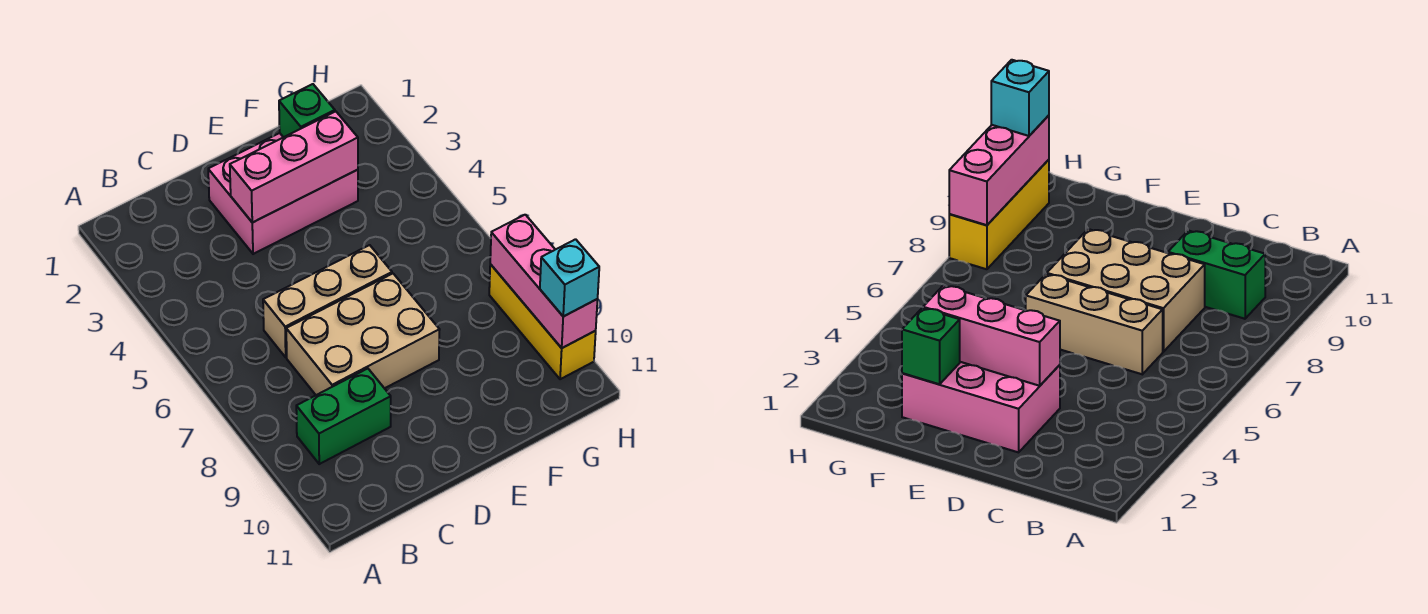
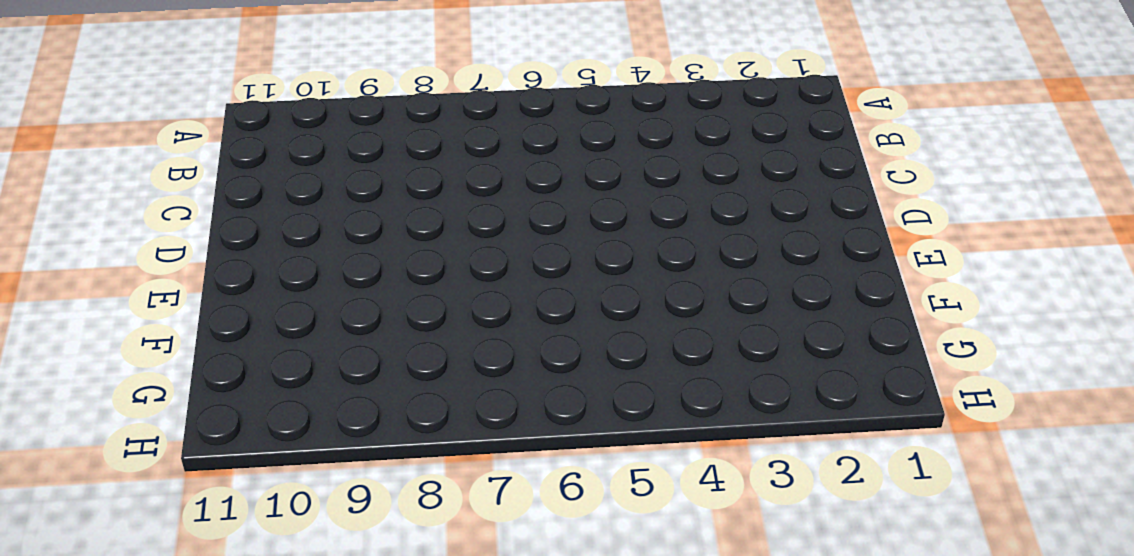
none -> green brick B9:C9 level 1
none -> tan brick C6:E6 level 1

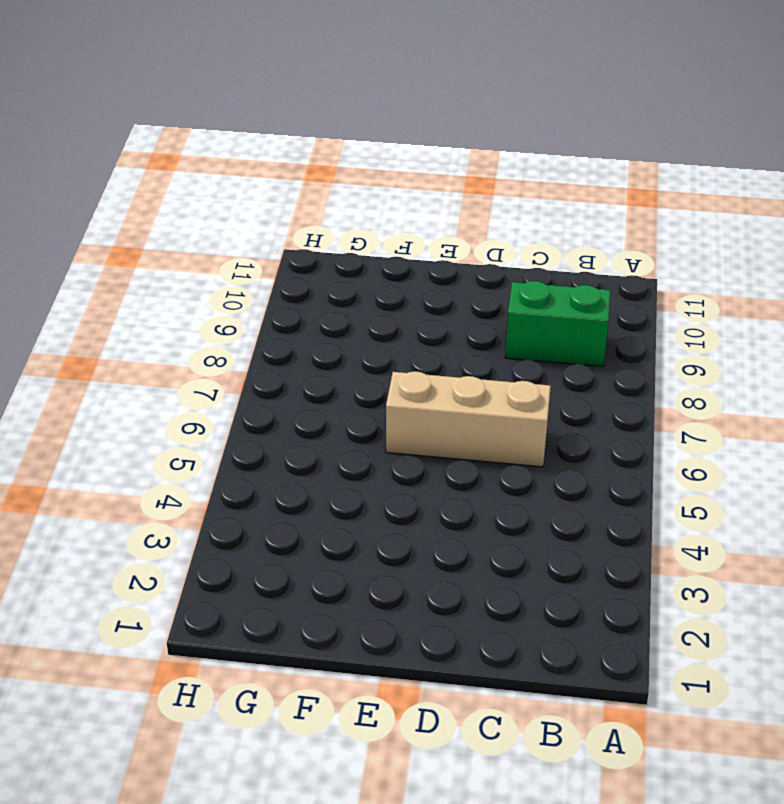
none -> tan brick C7:E8 level 1
none -> pink brick D2:F3 level 1

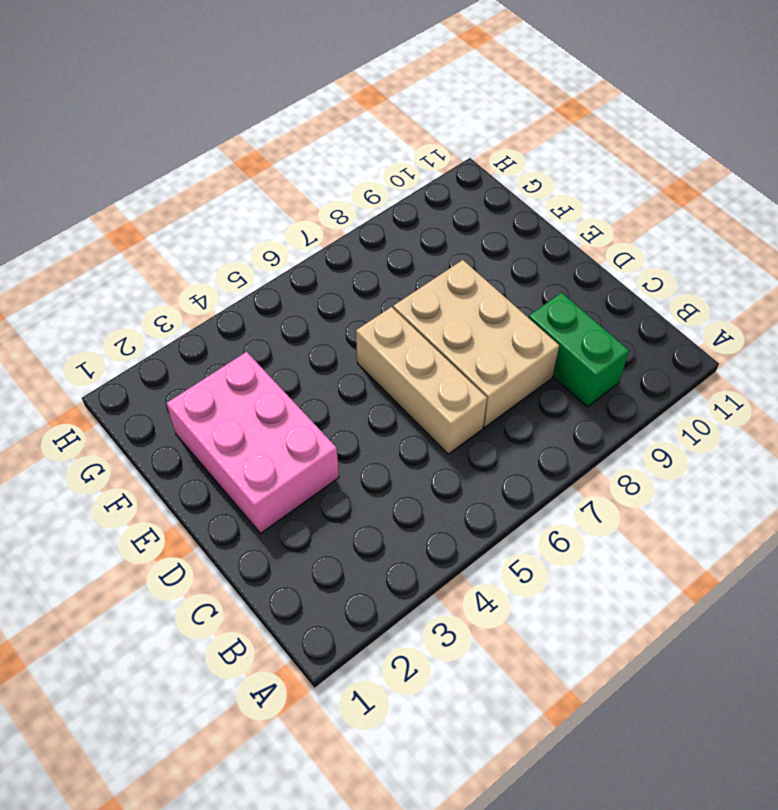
none -> yellow brick H8:H10 level 1
none -> pink brick D3:F3 level 2

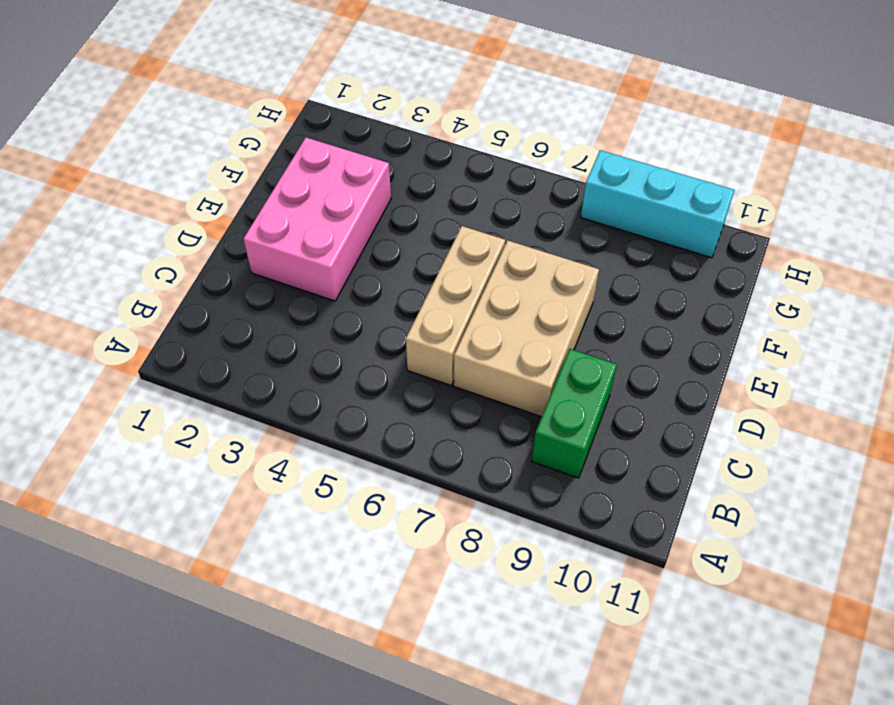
cyan brick H8:H10 level 1 -> yellow brick H8:H10 level 1
none -> pink brick D3:F3 level 2
none -> green brick F2 level 2

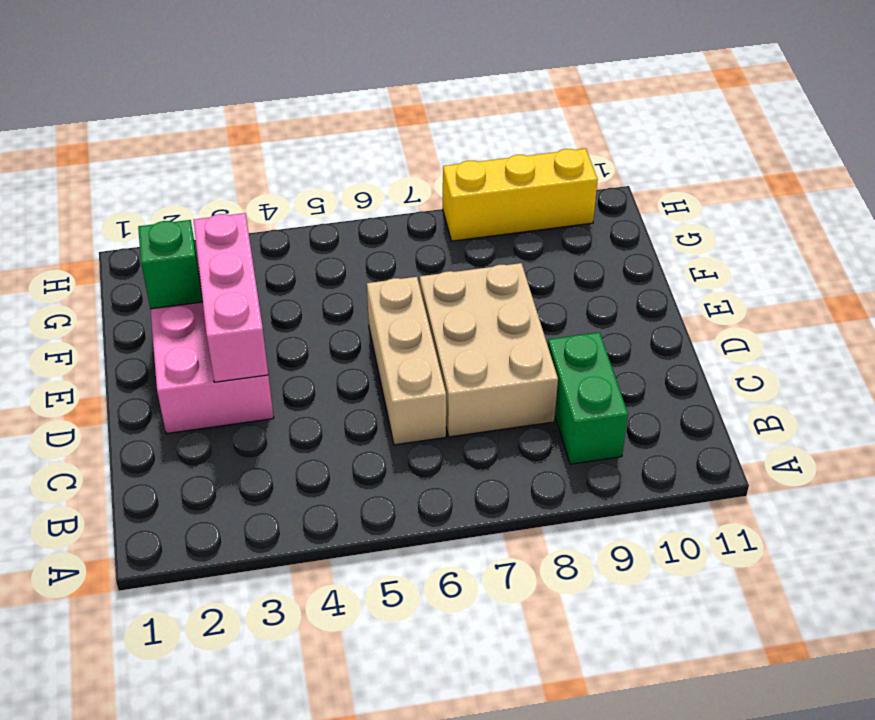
none -> pink brick H8:H10 level 2
none -> cyan brick H10 level 3

